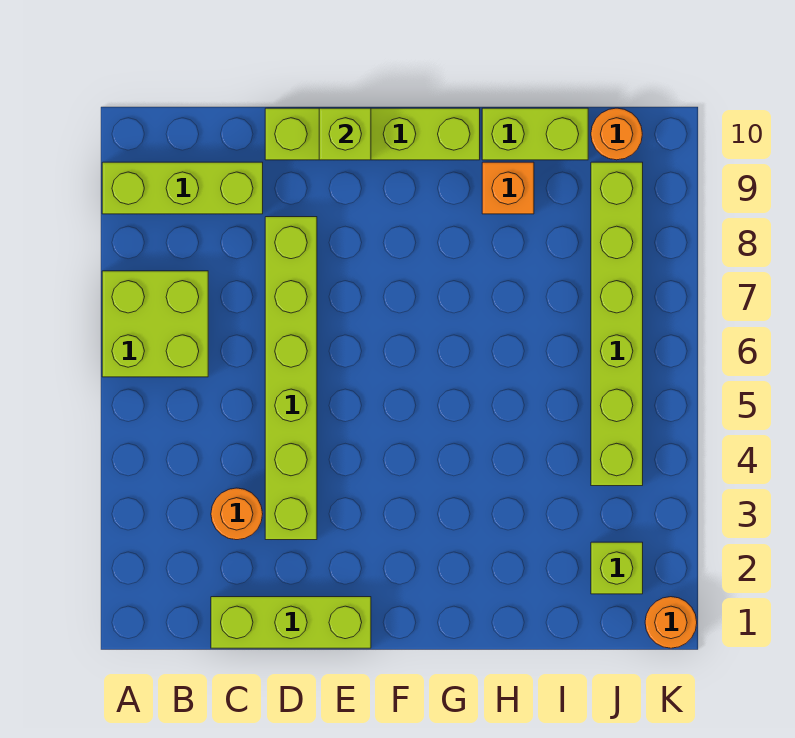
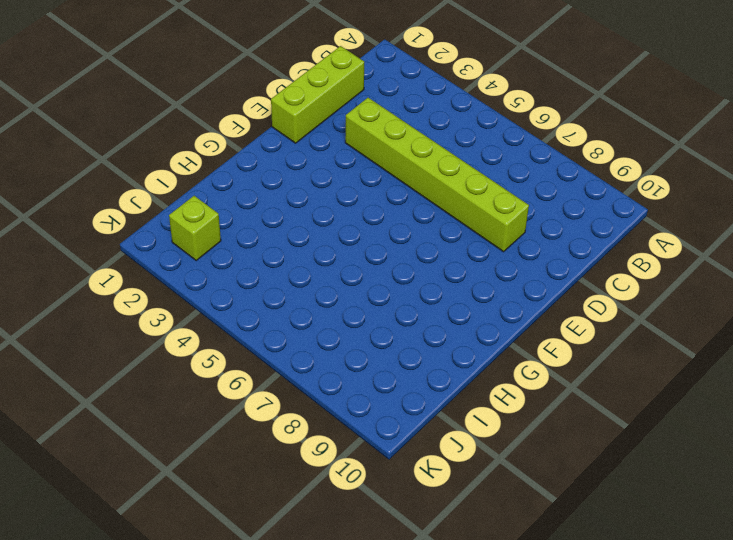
none -> lime brick A6:B7 level 1
none -> lime brick A9:C9 level 1
none -> orange round brick C3 level 1

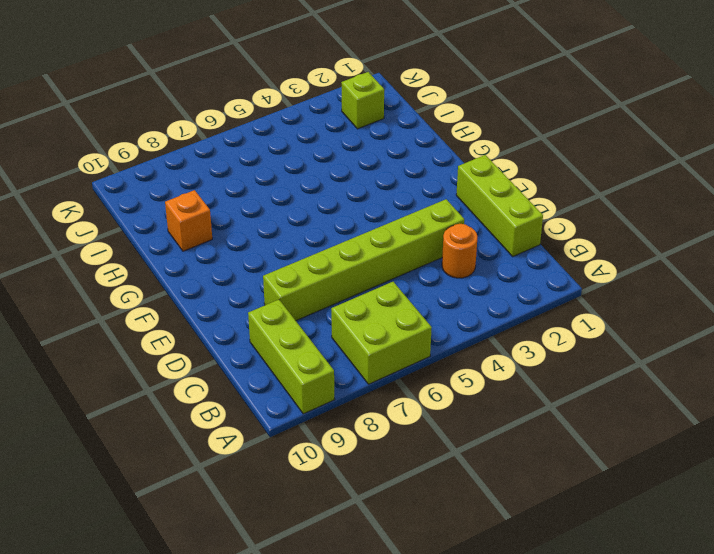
none -> lime brick D10:G10 level 1
none -> lime brick H10:I10 level 1
none -> lime brick J4:J9 level 1

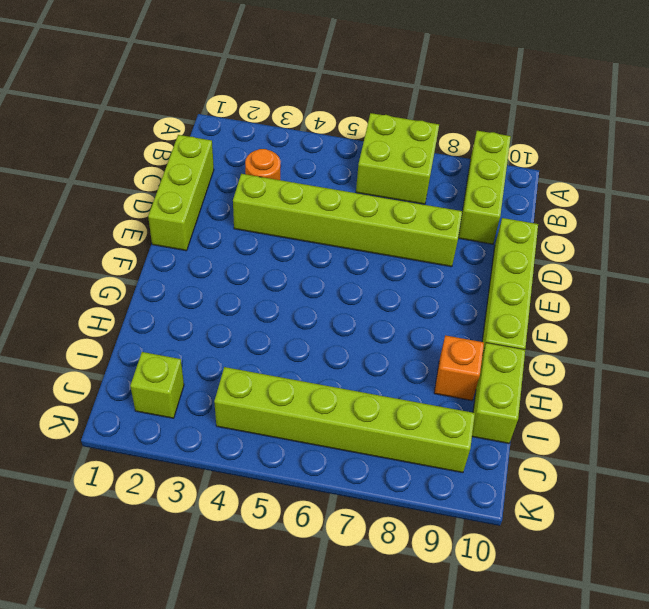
none -> orange round brick J10 level 1
none -> orange round brick K1 level 1
none -> lime brick E10 level 2

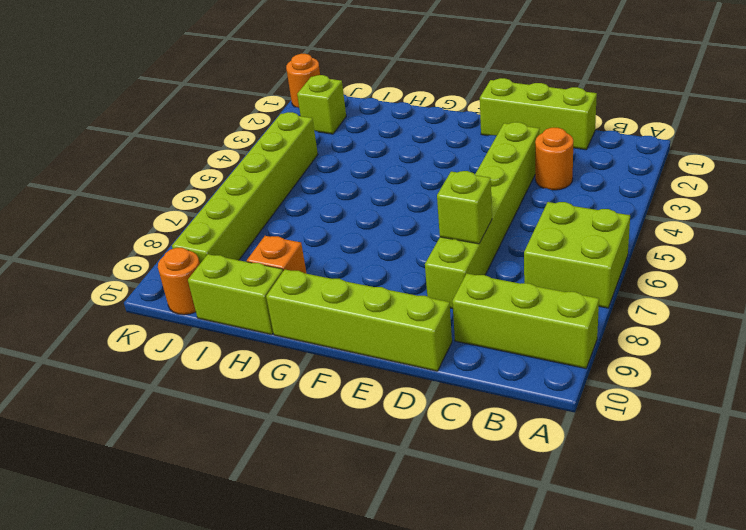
lime brick D7 level 2 -> lime brick E10 level 2

